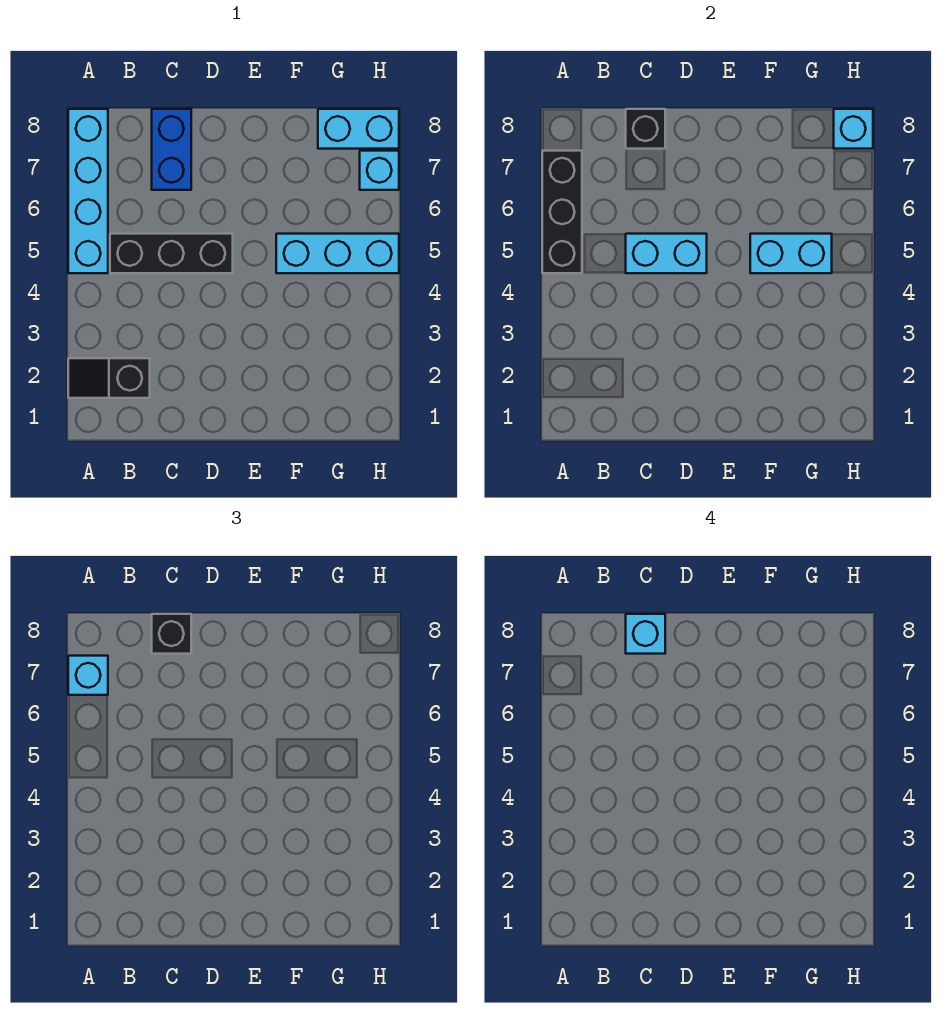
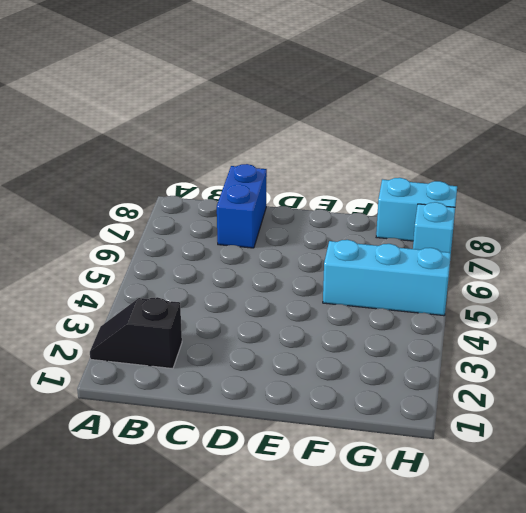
none -> cyan brick A5:A8 level 1
none -> black brick B5:D5 level 1
none -> black brick A5:A7 level 2

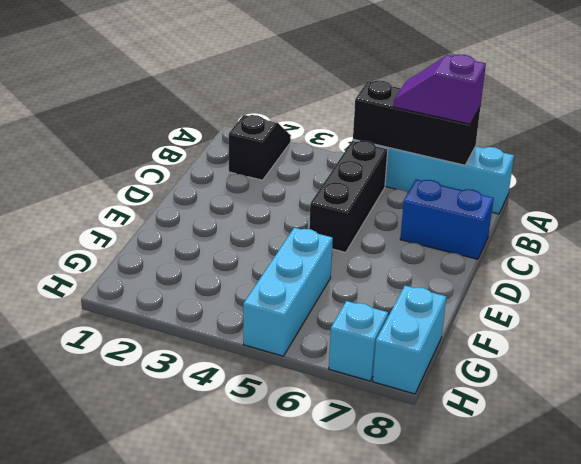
purple slope A6:A7 level 3 top 7 -> cyan brick A7 level 3
none -> cyan brick C5:D5 level 2
none -> black brick C8 level 2
none -> cyan brick F5:G5 level 2

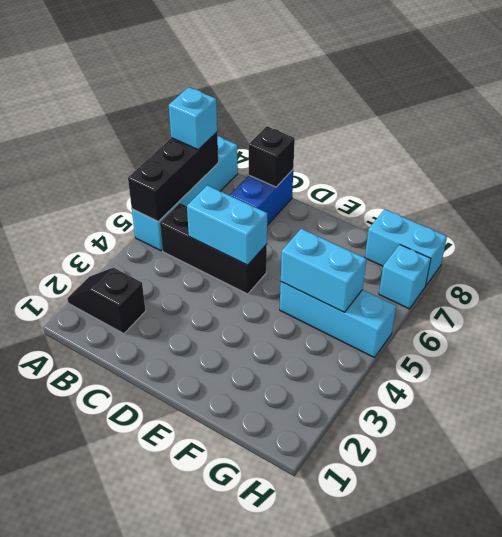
none -> cyan brick H8 level 2
none -> black brick C8 level 3
none -> cyan brick C8 level 4

